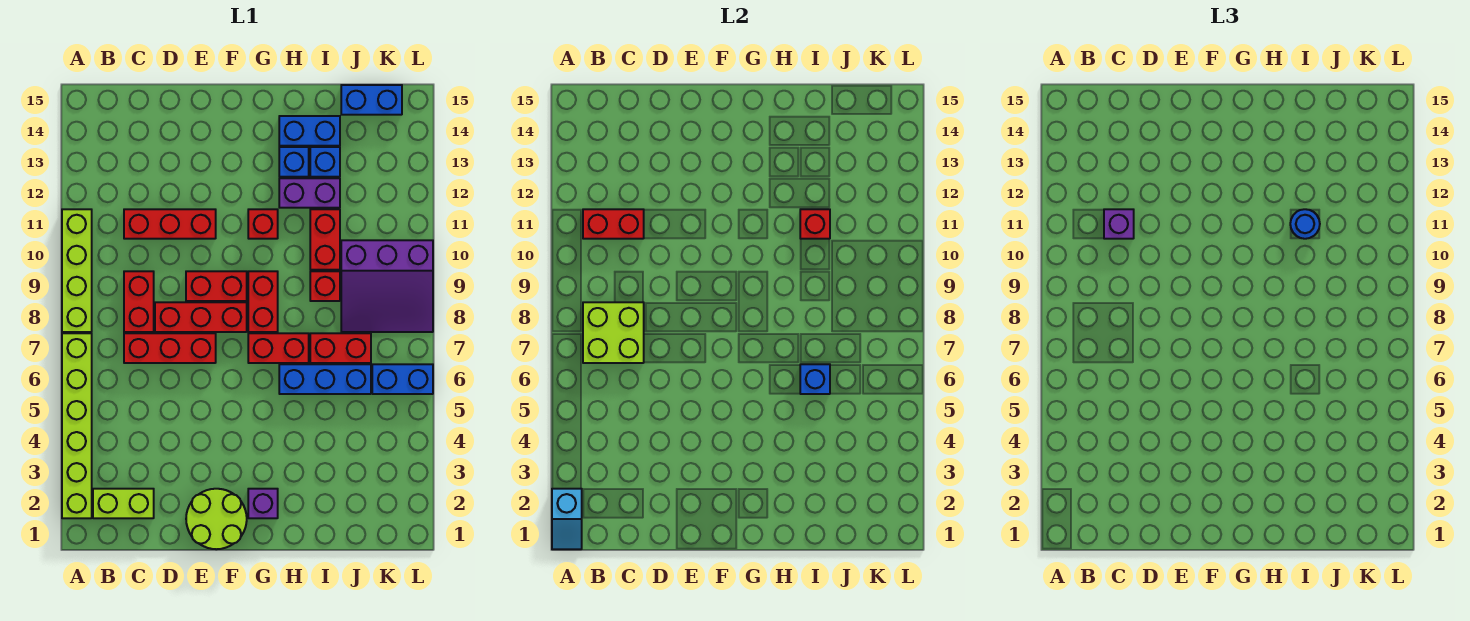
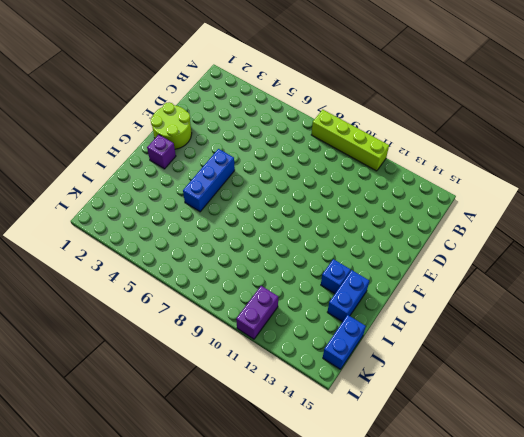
blue brick F5:H5 level 1 -> blue brick H6:J6 level 1
purple brick K11:L11 level 1 -> purple brick H12:I12 level 1
none -> lime brick A2:A7 level 1
none -> lime brick B2:C2 level 1
none -> red brick C7:E7 level 1
none -> red brick C8:C9 level 1

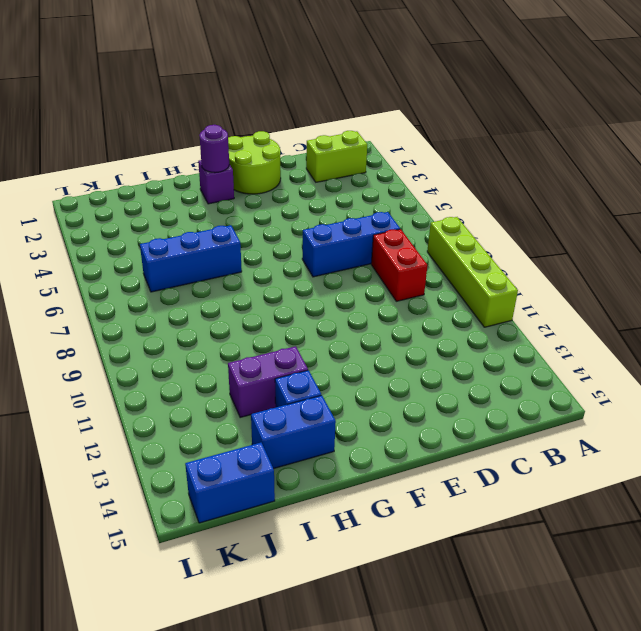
blue brick C7:E7 level 1 -> red brick C7:E7 level 1
purple round brick G2 level 2 -> none
none -> lime brick A2:A7 level 1
none -> red brick C11:E11 level 1
none -> red brick D8:F8 level 1
none -> red brick E9:F9 level 1

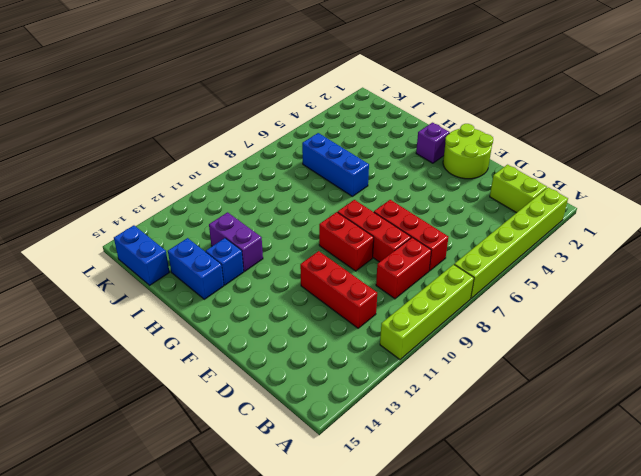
none -> red brick G7:H7 level 1
none -> red brick G8:G9 level 1
none -> red brick G11 level 1
none -> red brick I7:J7 level 1

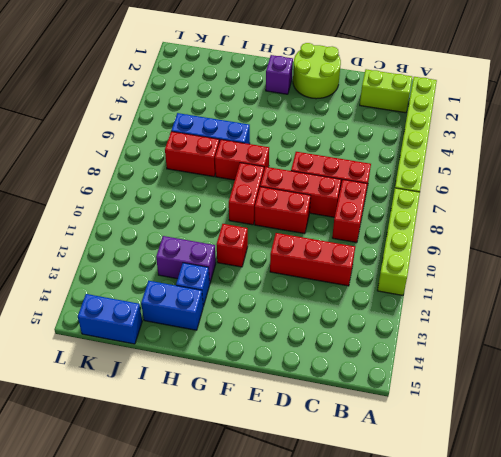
none -> red brick I9 level 1
none -> red brick I10:I11 level 1
none -> blue brick I13 level 1
none -> purple slope J8:L10 level 1 top 10

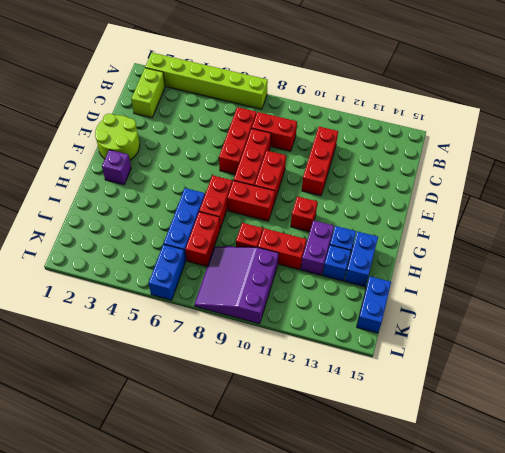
none -> lime brick A8:A11 level 1
none -> cyan slope A1:A2 level 2 top 2
none -> lime brick B7:C8 level 2
none -> red brick B11:C11 level 2

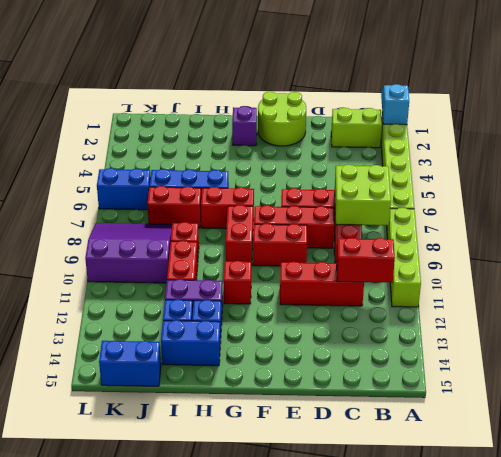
none -> blue brick I6 level 2
none -> red brick I11 level 2
none -> purple brick C11 level 3
none -> blue round brick I11 level 3

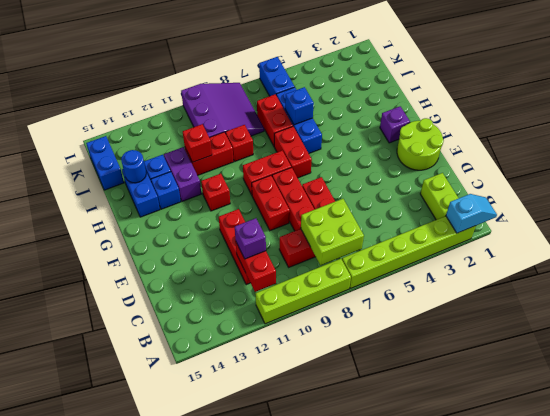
blue round brick I14 level 2 -> blue round brick I11 level 3

